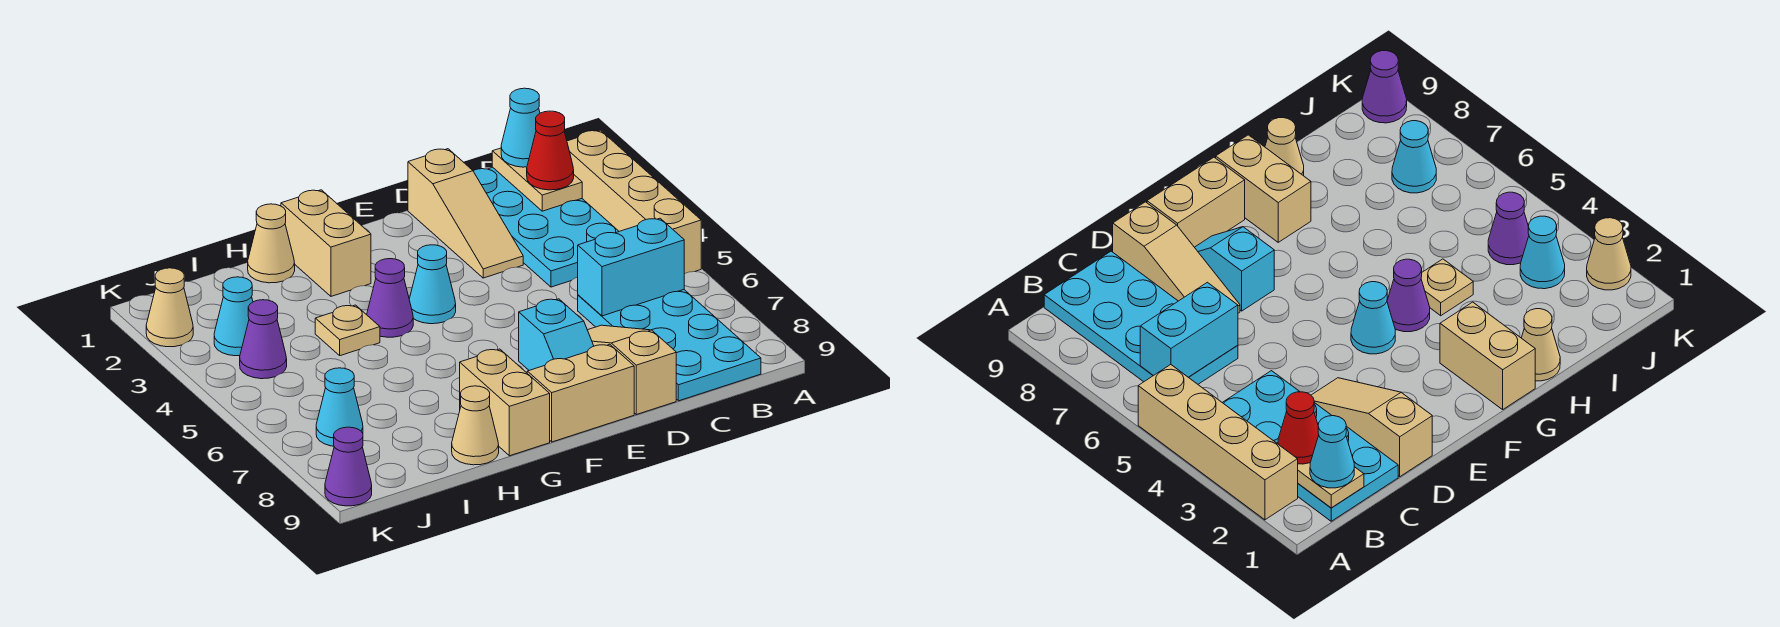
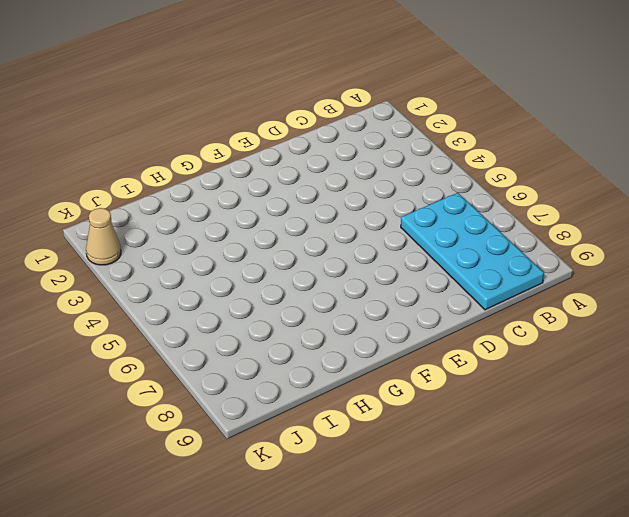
none -> tan brick A2:A5 level 1
none -> cyan plate B1:C4 level 1
none -> tan slope D1:D3 level 1 top 1

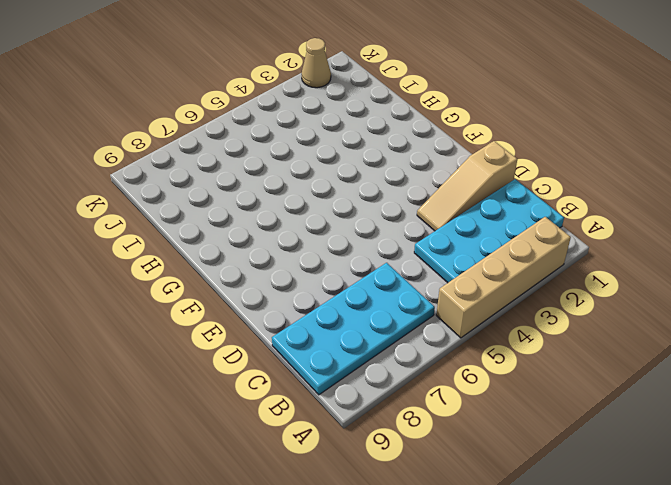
none -> tan slope D7:D9 level 1 top 9
none -> cyan slope E7:E8 level 1 top 7
none -> tan brick E9:F9 level 1

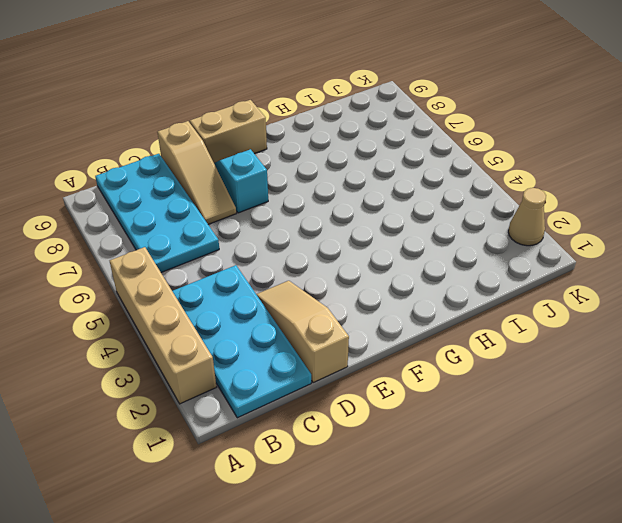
none -> cyan cone F4 level 1
none -> tan brick G1:G2 level 1
none -> purple cone G4 level 1

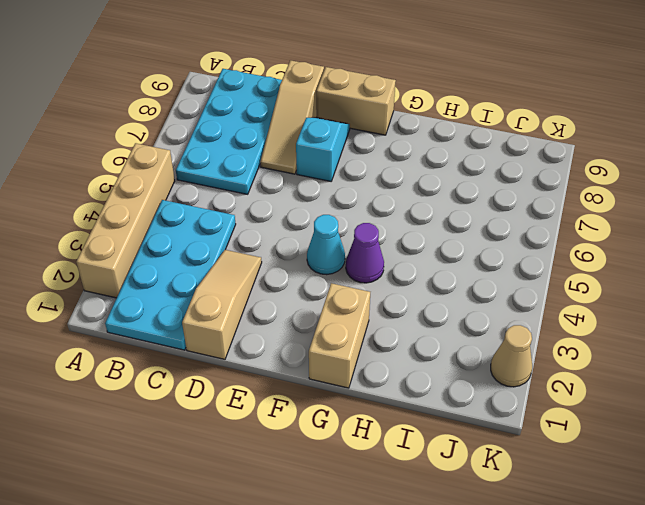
none -> tan brick G8:G9 level 1
none -> tan cone H1 level 1
none -> tan plate H4 level 1

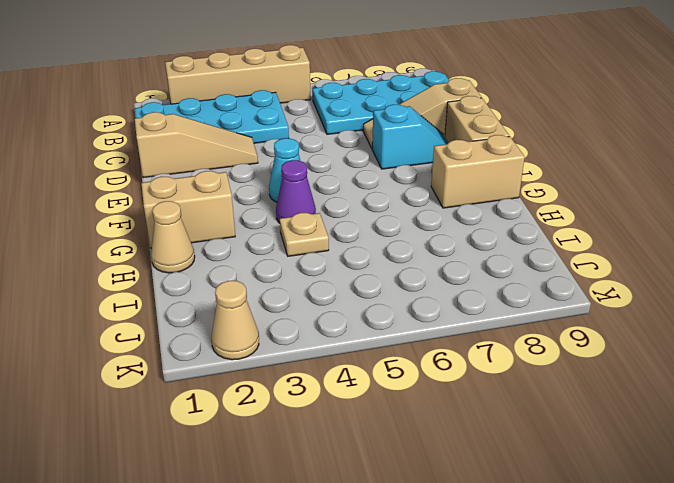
none -> tan cone H9 level 1
none -> cyan cone J3 level 1
none -> purple cone J4 level 1

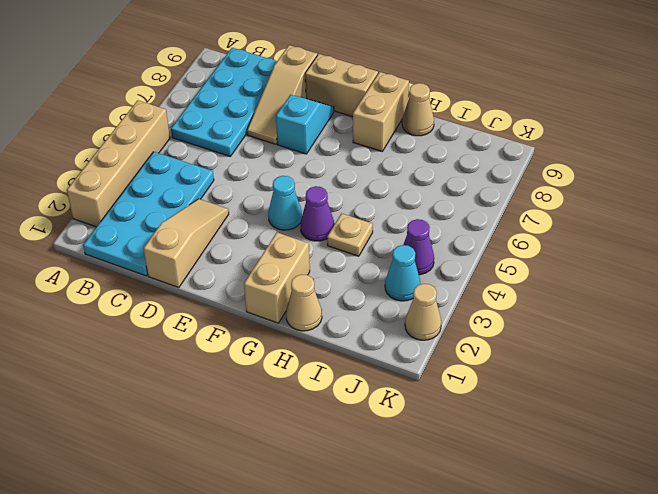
none -> cyan cone J7 level 1
none -> purple cone K9 level 1
none -> tan plate B1:B2 level 2

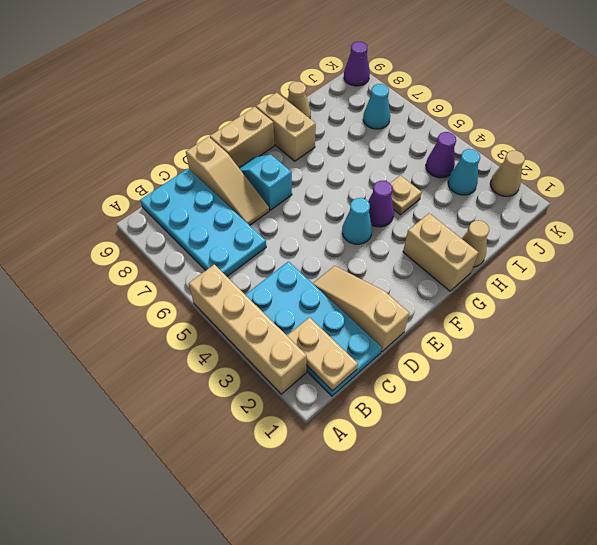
none -> cyan brick B6:C6 level 2
none -> cyan cone B1 level 3
none -> red cone B2 level 3

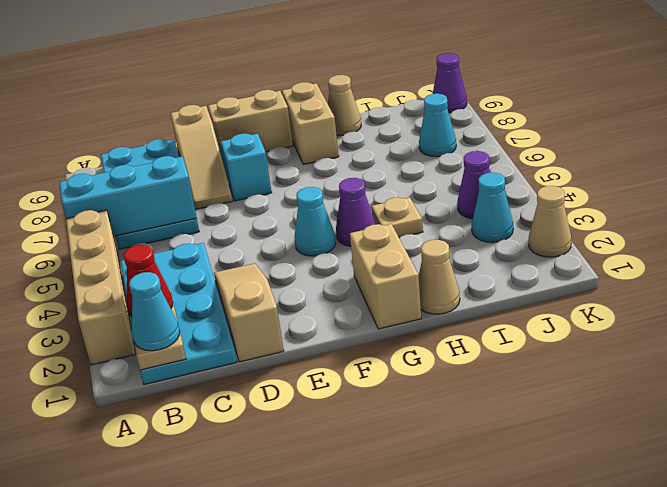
cyan brick A6:C6 level 2 -> cyan brick B6:C6 level 2

